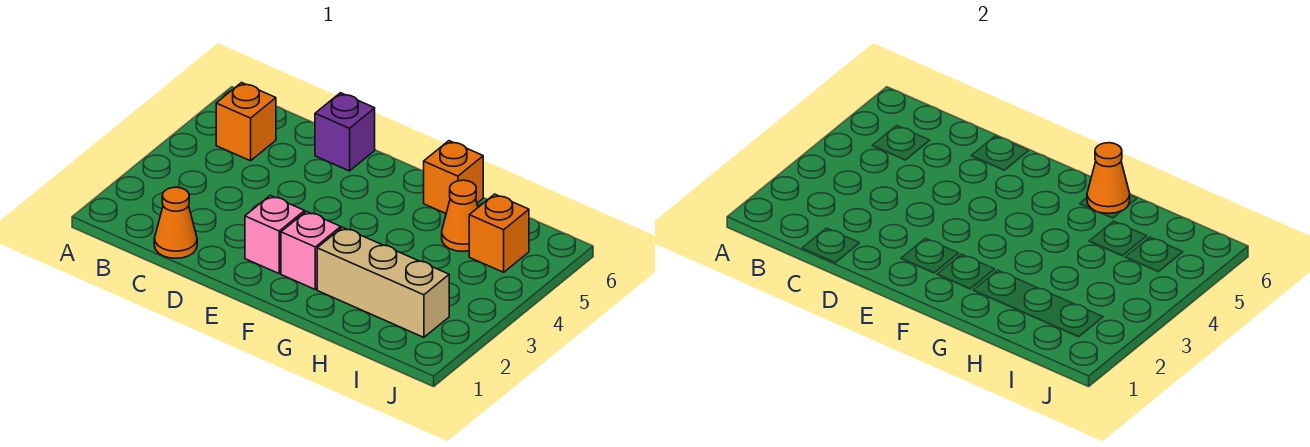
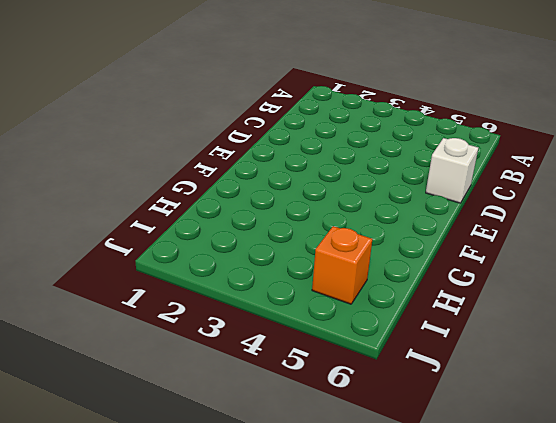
white brick D6 level 1 -> purple brick D6 level 1
none -> orange brick B5 level 1
none -> orange cone C1 level 1

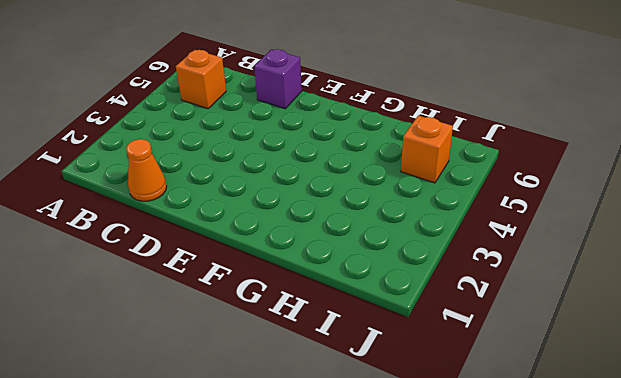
none -> pink brick E2 level 1
none -> pink brick F2 level 1

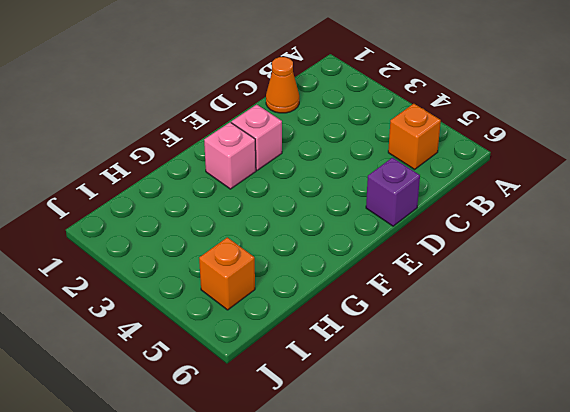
none -> tan brick G2:I2 level 1
none -> orange brick G6 level 1

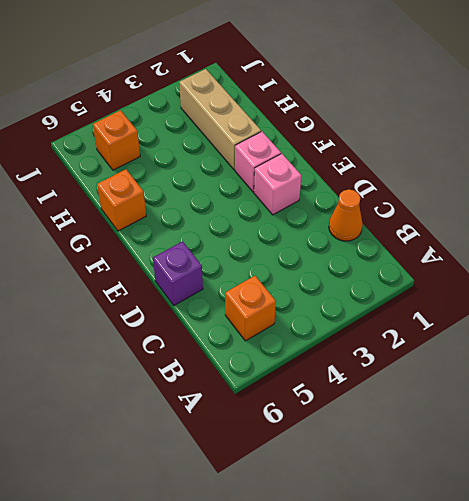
none -> orange cone H5 level 1
none -> orange cone G6 level 2

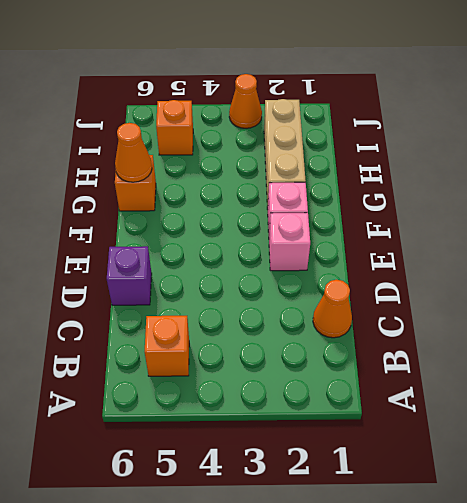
orange cone J3 level 1 -> orange cone H5 level 1

